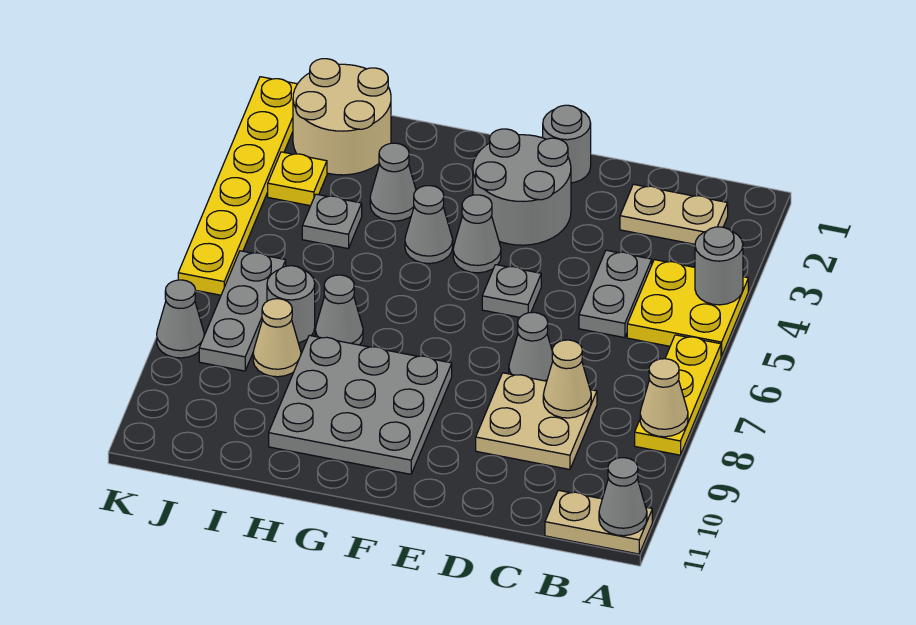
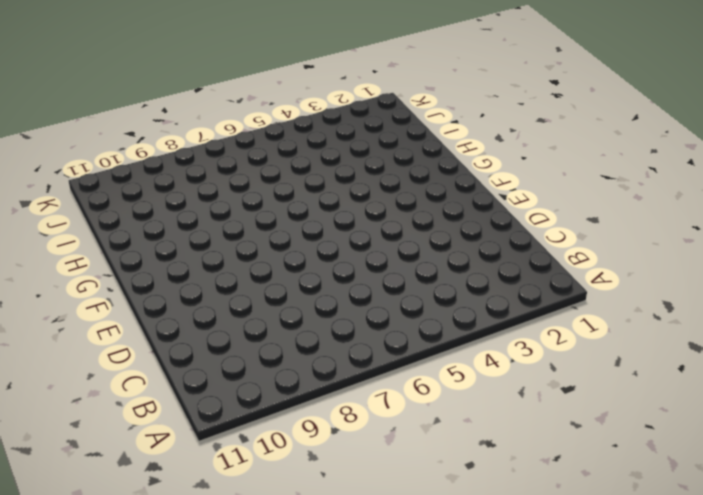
none -> yellow plate A4:B5 level 1
none -> yellow plate A6:A8 level 1
none -> tan plate A11:B11 level 1

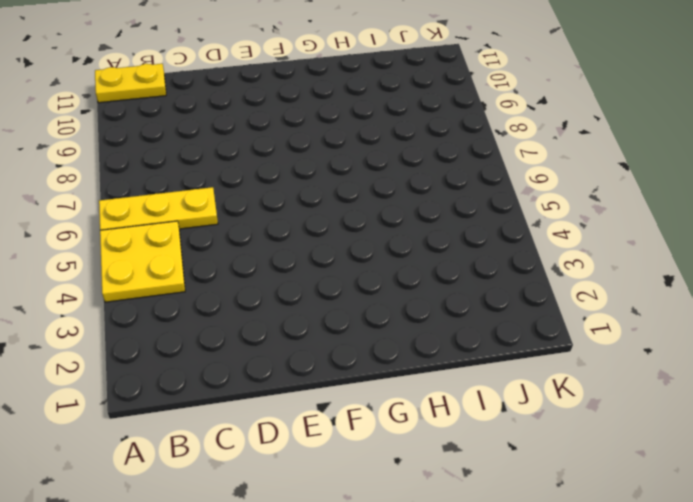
yellow plate A6:C6 level 1 -> yellow plate A6:A8 level 1
yellow plate A11:B11 level 1 -> tan plate A11:B11 level 1
none -> tan plate B2:C2 level 1
none -> grey plate C4:C5 level 1
none -> tan plate C8:D9 level 1

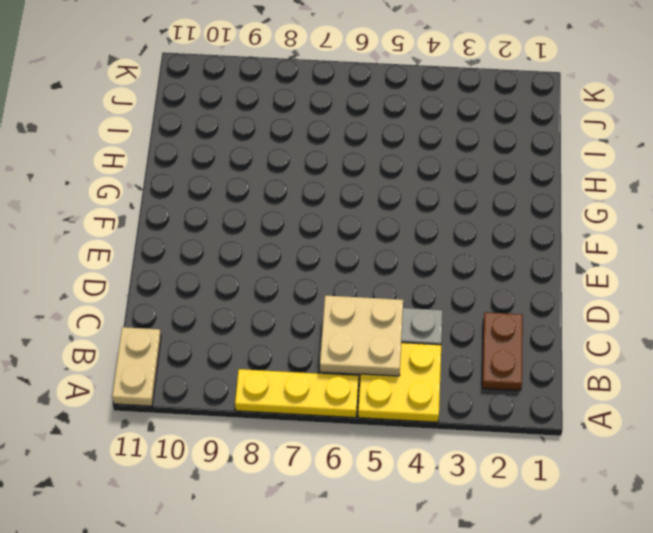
brown plate B2:C2 level 1 -> tan plate B2:C2 level 1
tan plate B5:C6 level 2 -> tan plate C8:D9 level 1
none -> grey cone D7 level 1
none -> grey round brick E1 level 1
none -> grey round brick E2:F3 level 1

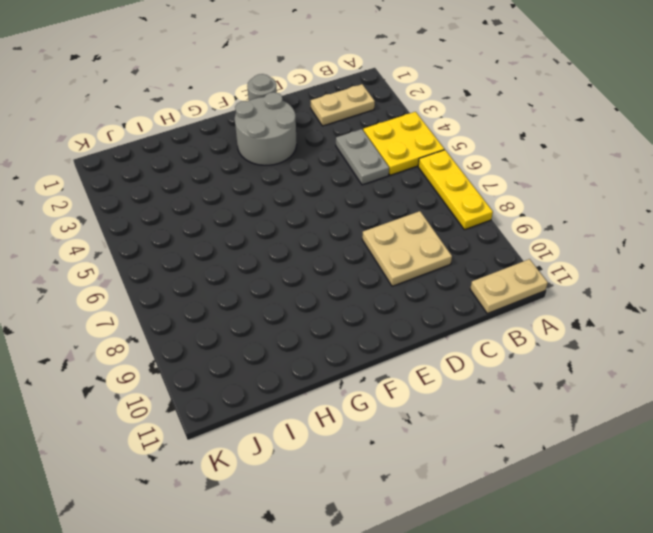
none -> grey cone D7 level 1
none -> grey plate E5 level 1
none -> grey cone F4 level 1

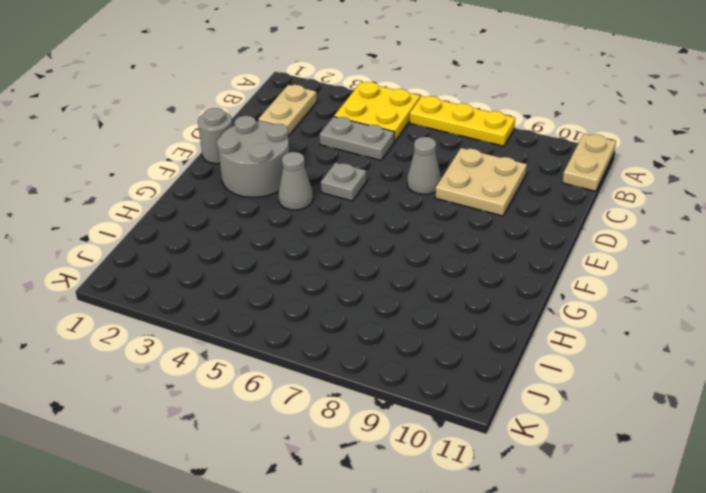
none -> grey plate F8:H10 level 1
none -> grey cone G4 level 1
none -> grey cone H3 level 1

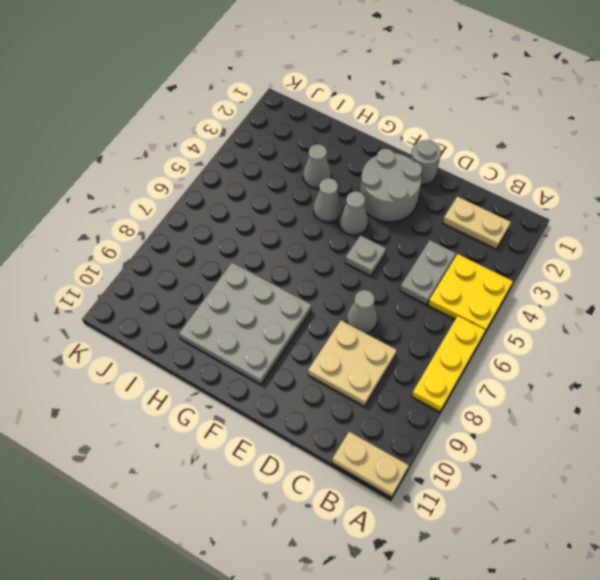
none -> grey cone H7 level 1
none -> tan round brick I1:J2 level 1
none -> grey plate I4 level 1

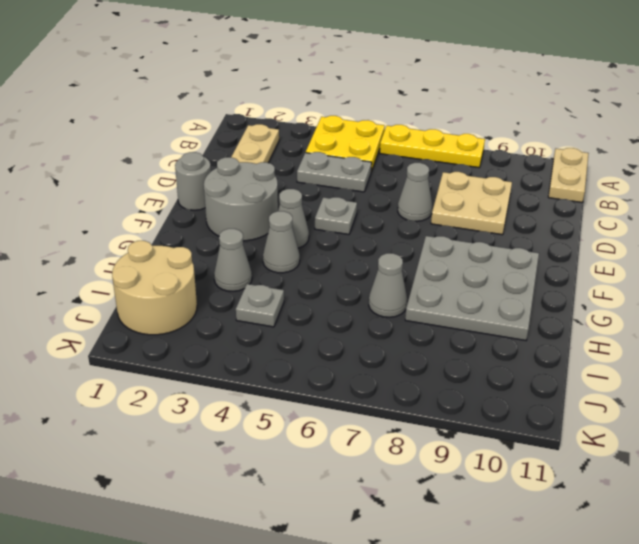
none -> grey round brick I7 level 1
none -> tan cone I8 level 1
none -> yellow plate J3 level 1

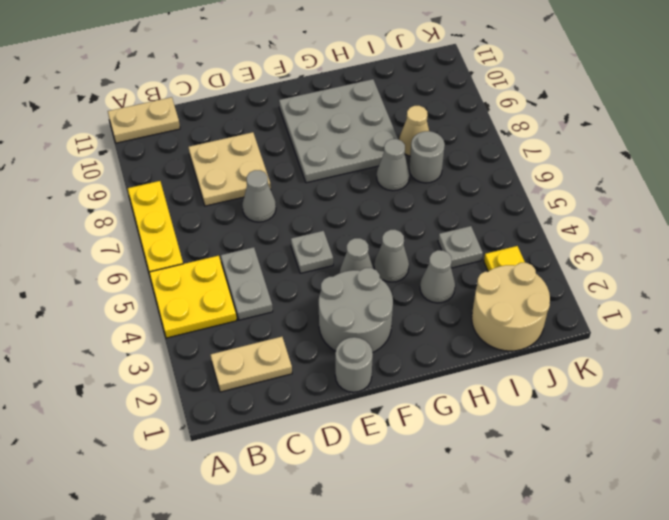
none -> grey plate J6:J8 level 1
none -> yellow plate K1:K6 level 1
none -> grey cone K8 level 1

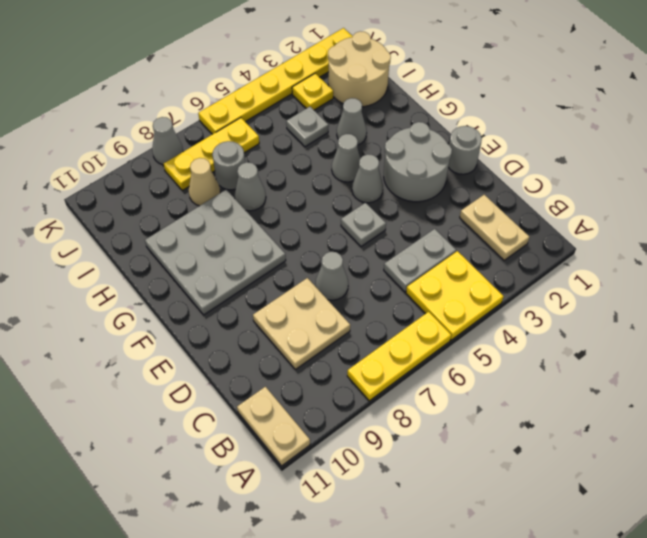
yellow plate J6:J8 level 1 -> grey plate J6:J8 level 1
none -> grey round brick A4 level 2
none -> tan cone A8 level 2
none -> grey cone A11 level 2

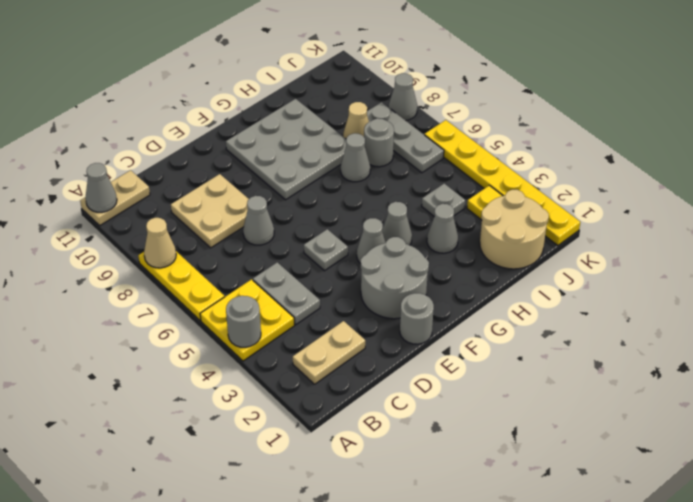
none -> tan cone C8 level 2

